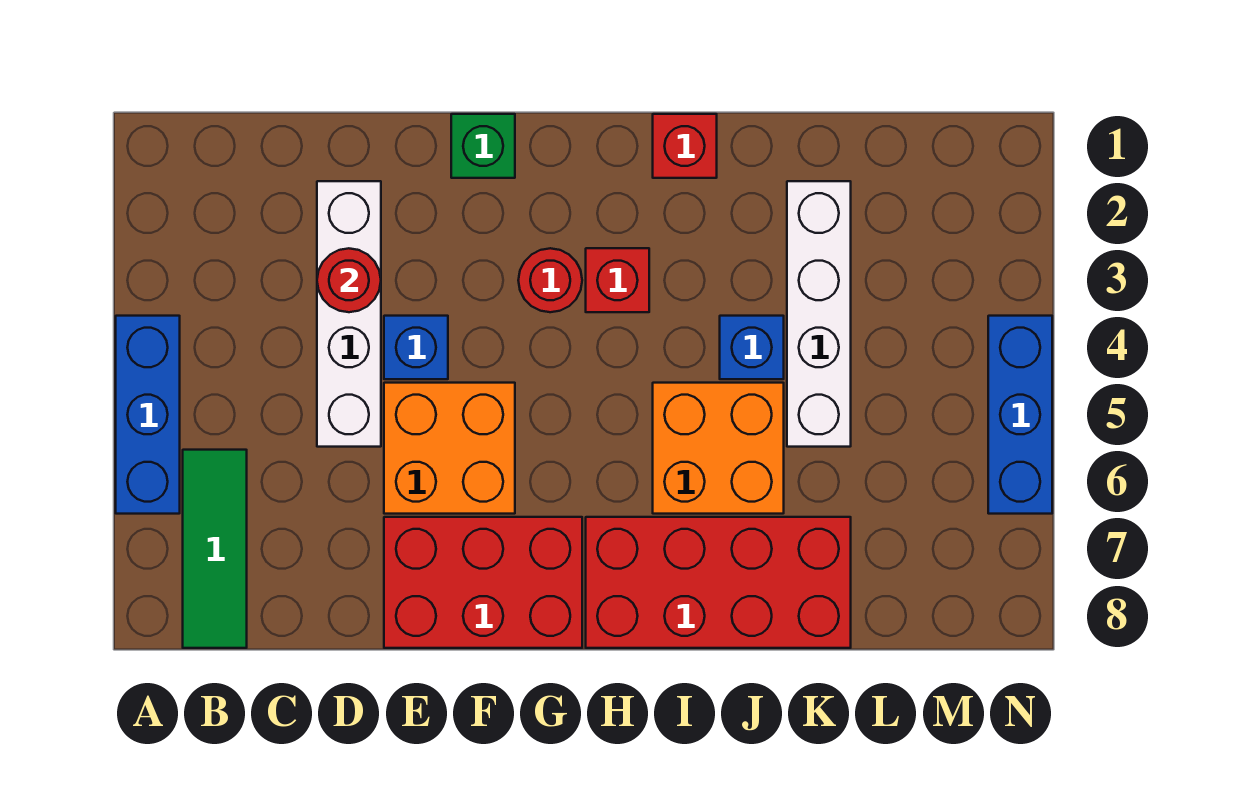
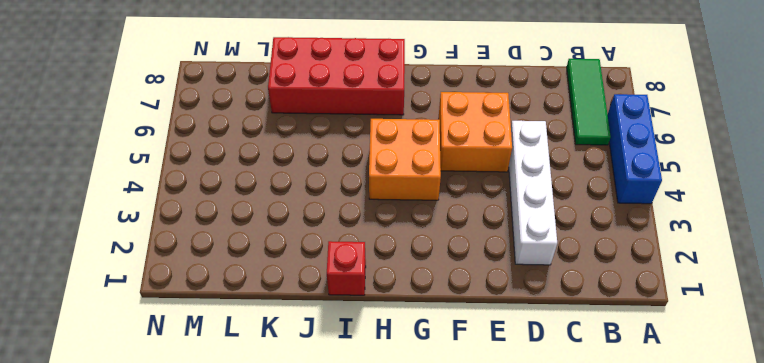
orange brick G4:H5 level 1 -> orange brick I5:J6 level 1
none -> blue brick E4 level 1
none -> red brick E7:G8 level 1
none -> green brick F1 level 1

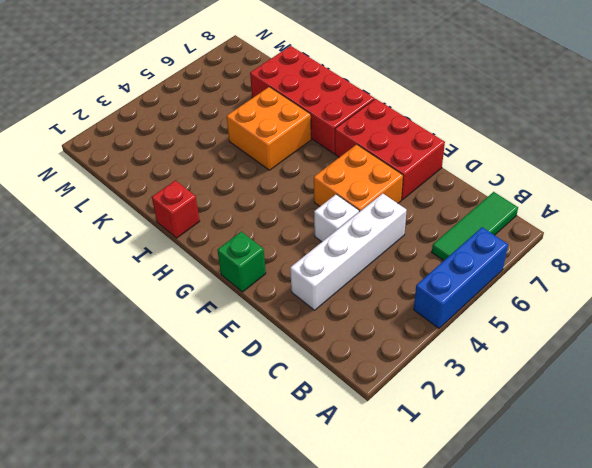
white brick E4 level 1 -> blue brick E4 level 1
none -> red round brick G3 level 1
none -> red brick H3 level 1
none -> blue brick J4 level 1

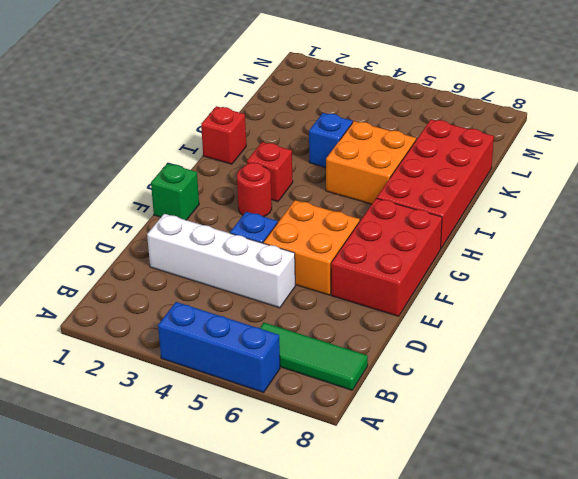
none -> white brick K2:K5 level 1
none -> blue brick N4:N6 level 1
none -> red round brick D3 level 2

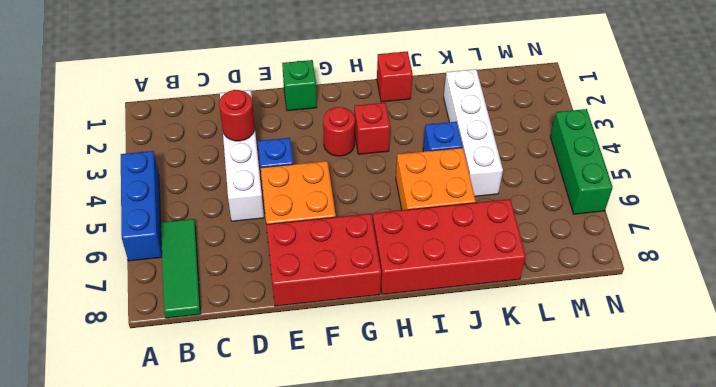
green brick N4:N6 level 1 -> blue brick N4:N6 level 1

